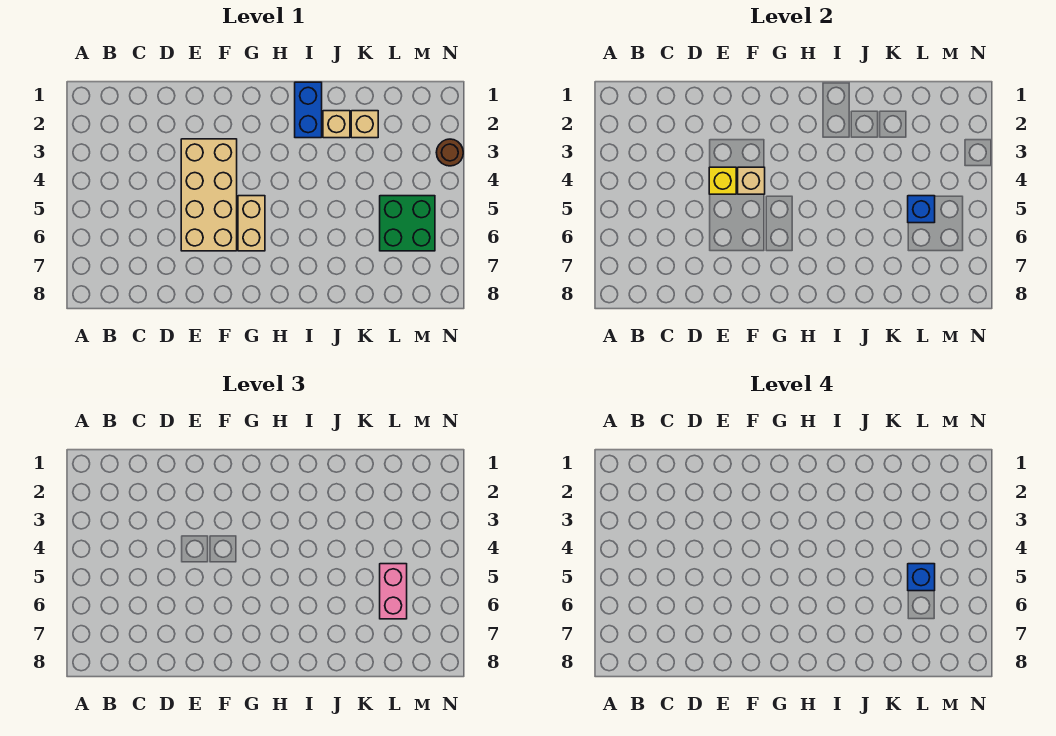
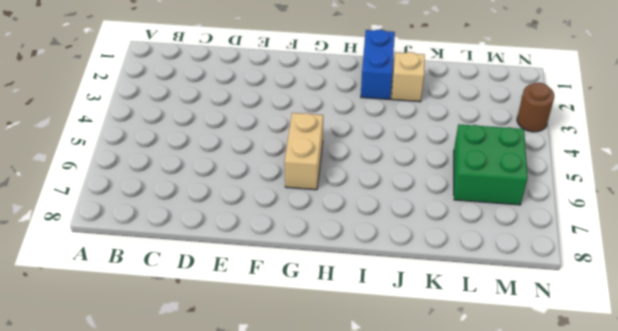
none -> tan brick E3:F6 level 1
none -> tan brick K2 level 1
none -> yellow brick E4 level 2

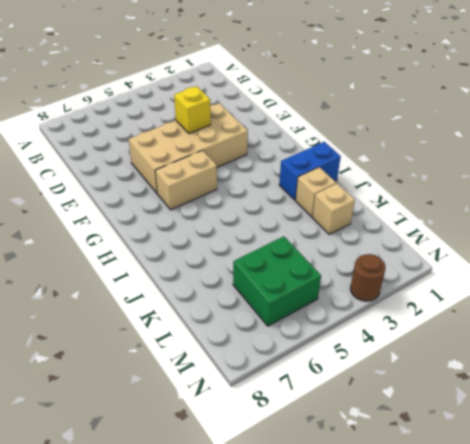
none -> tan brick F4 level 2
none -> blue brick L5 level 2
none -> pink brick L5:L6 level 3

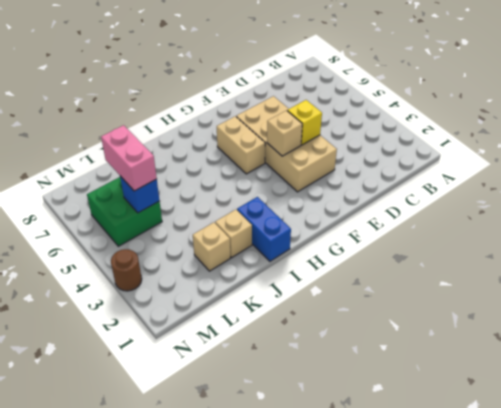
none -> blue brick L5 level 4

